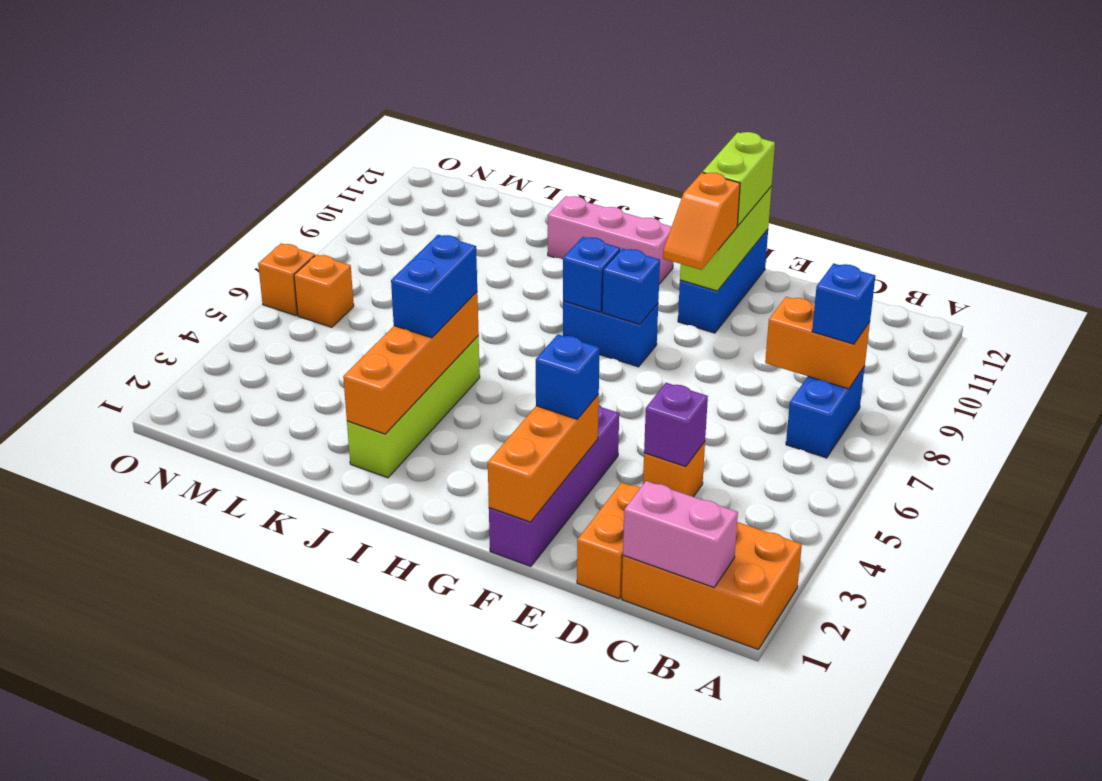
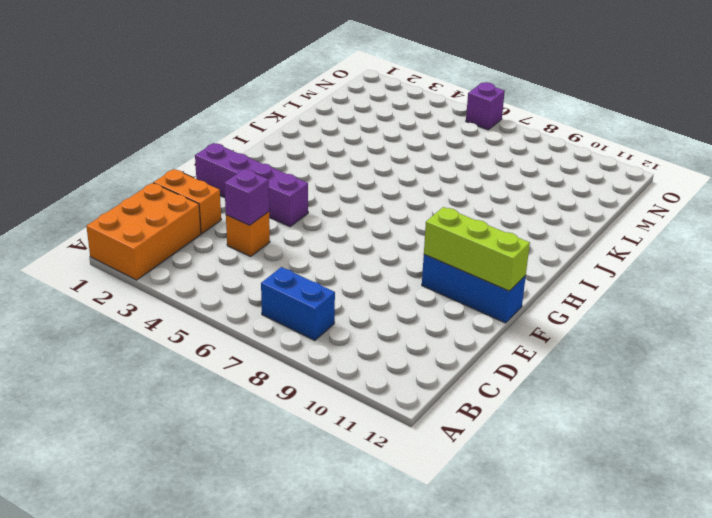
purple brick O6 level 1 -> orange brick O6 level 1
none -> blue brick G8:H8 level 1
none -> pink brick H11:J11 level 1
none -> lime brick J2:J5 level 1

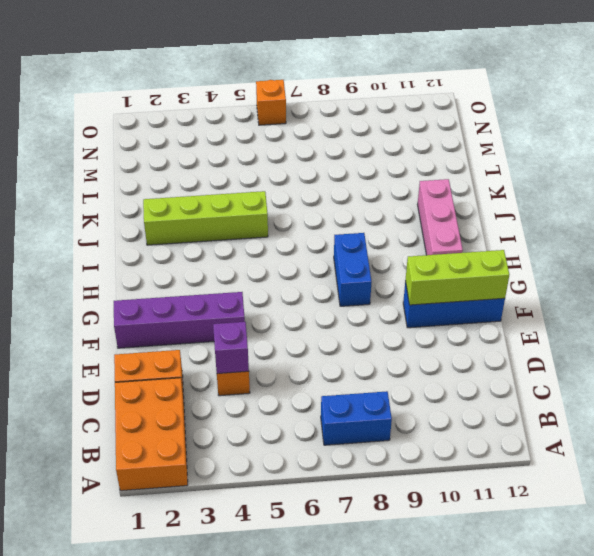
none -> orange brick N6 level 1
none -> pink brick B1:C1 level 2
none -> orange brick B8:C8 level 2

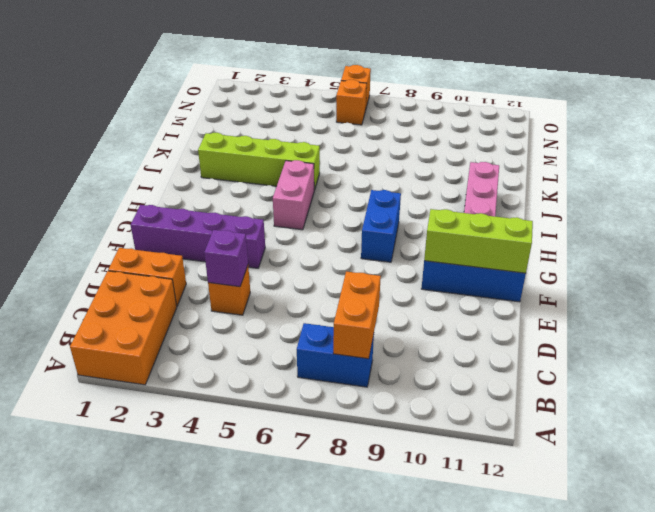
pink brick H5:I5 level 1 -> pink brick B1:C1 level 2
none -> orange brick F1:F3 level 2
none -> blue brick G8 level 2
none -> blue brick H8 level 2

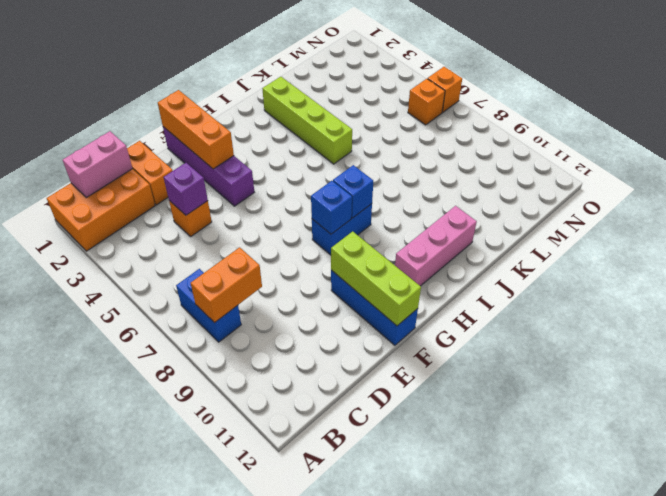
none -> orange brick J2:J5 level 2
none -> blue brick B8 level 3
none -> blue brick F3 level 3

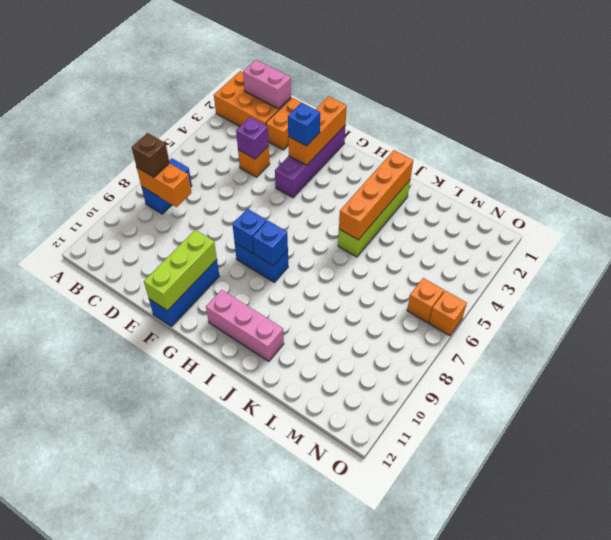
brown brick B8 level 3 -> blue brick B8 level 3
none -> orange slope F9:F10 level 3 top 10
none -> lime brick F11:F12 level 3
none -> blue brick J4:J5 level 3

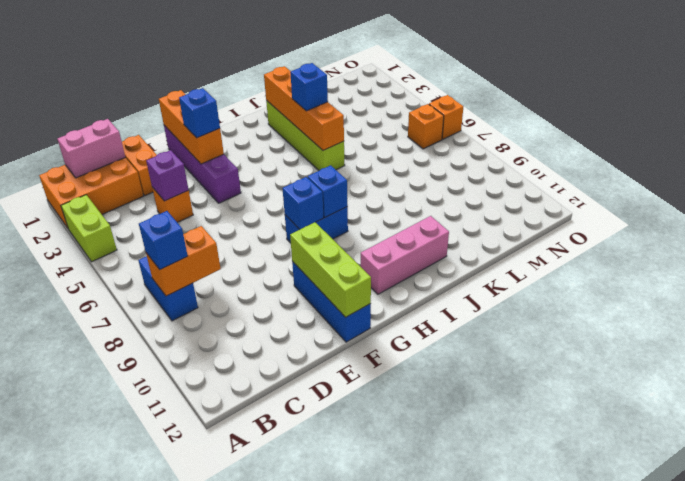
lime brick A3:A4 level 1 -> lime brick F11:F12 level 3
blue brick J4 level 3 -> blue brick J4:J5 level 3
none -> orange slope F9:F10 level 3 top 10

